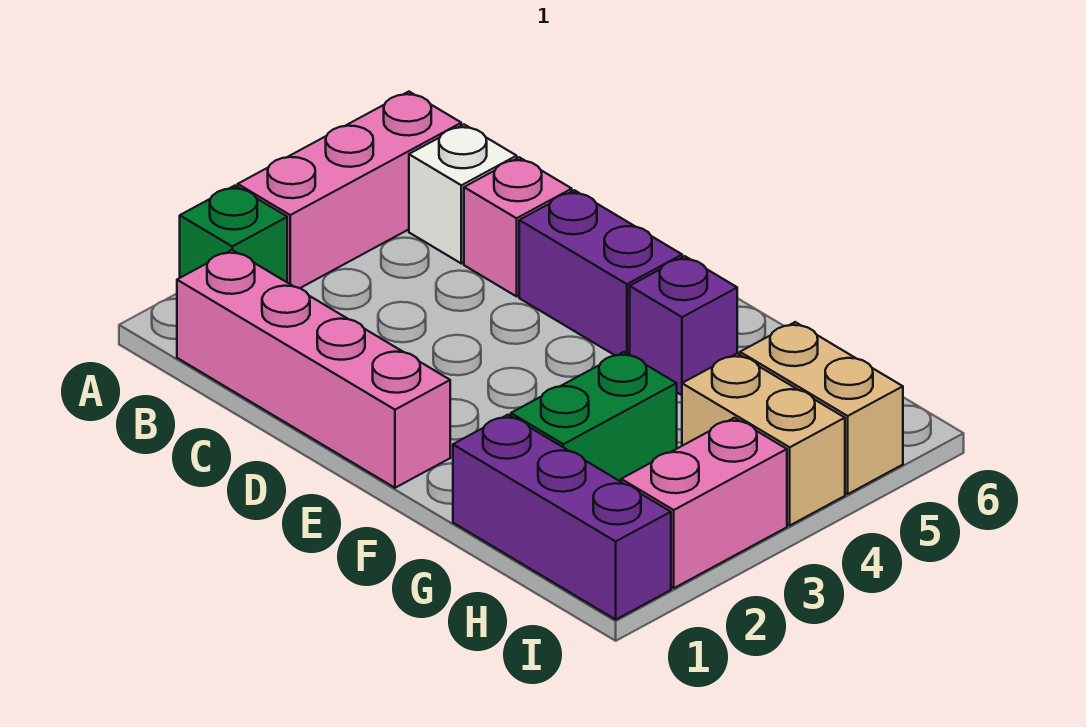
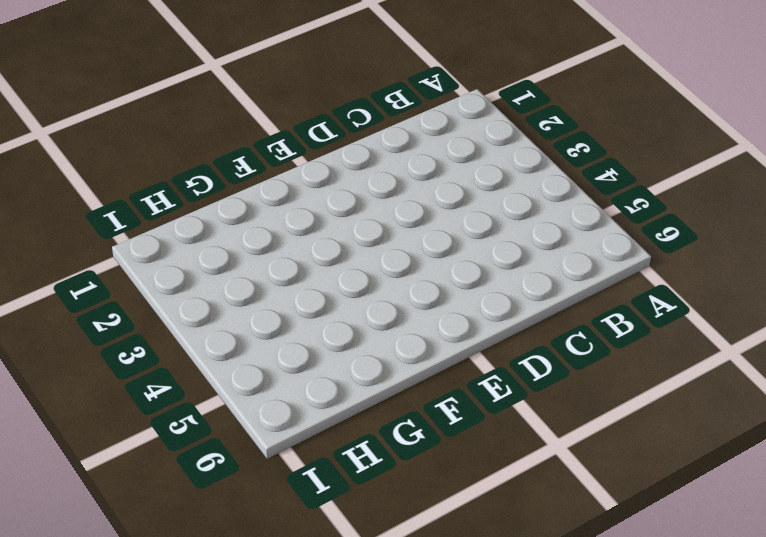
none -> green brick A2 level 1
none -> pink brick A3:A5 level 1
none -> pink brick B1:E1 level 1

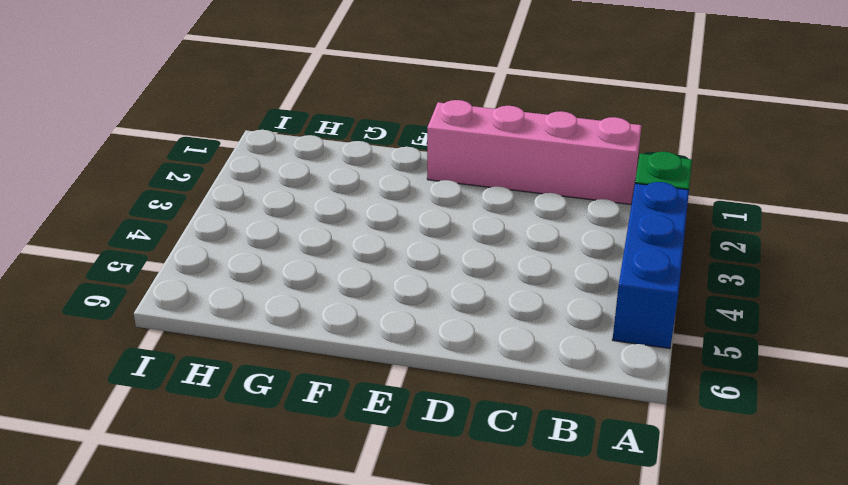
blue brick A3:A5 level 1 -> pink brick A3:A5 level 1
none -> white brick B5 level 1
none -> pink brick C5 level 1
none -> purple brick D5:E5 level 1

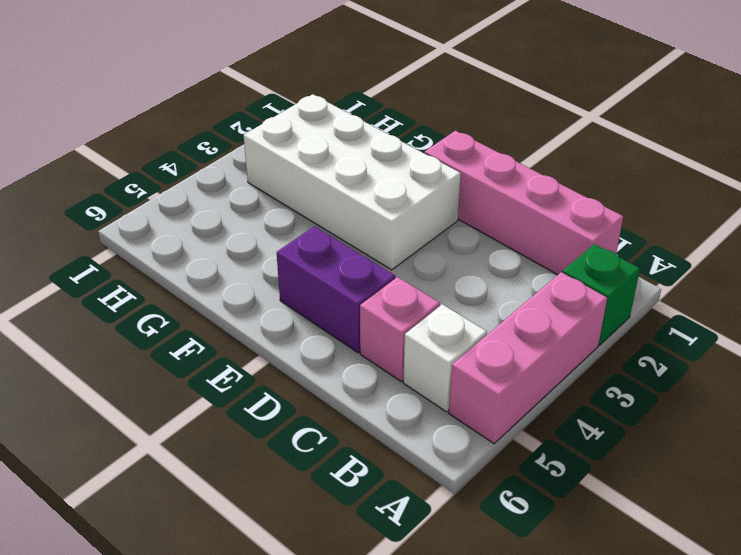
white brick E2:H3 level 1 -> green brick G2:G3 level 1
none -> purple brick F5 level 1
none -> purple brick G1:I1 level 1
none -> tan brick H4:I4 level 1

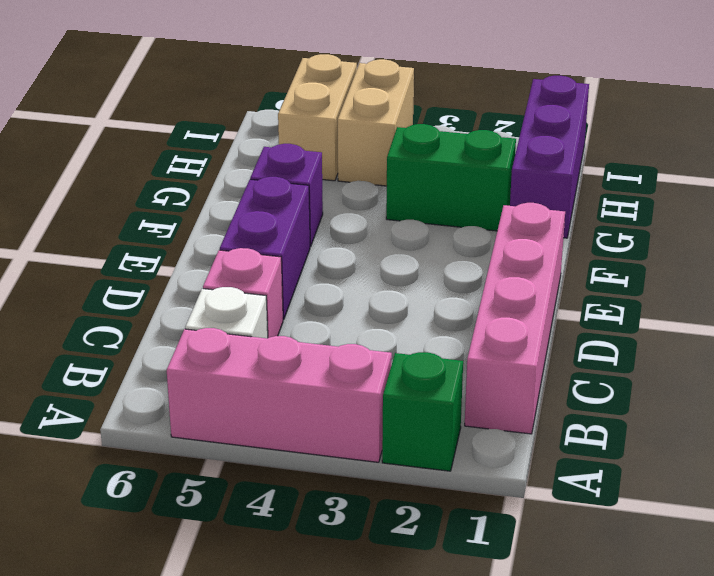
none -> pink brick I2:I3 level 1

